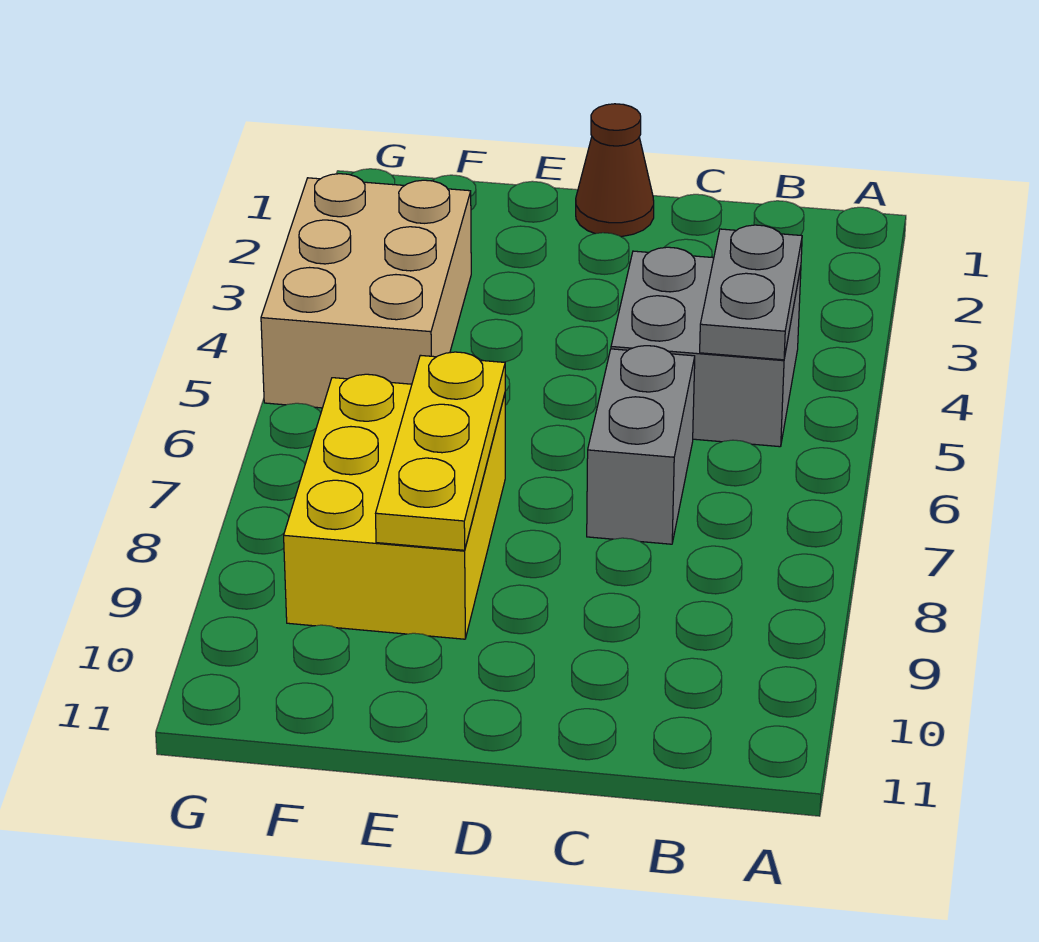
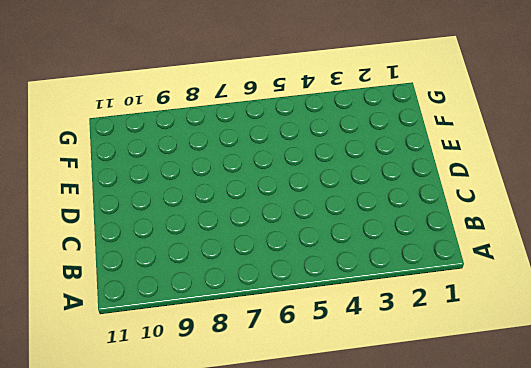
none -> grey brick B4:C5 level 1
none -> grey brick C6:C7 level 1

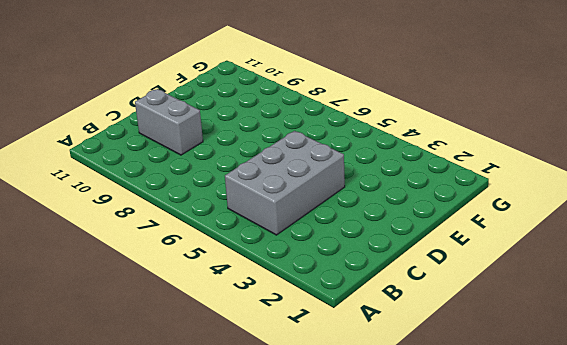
grey brick B4:D5 level 1 -> grey brick B4:C5 level 1
grey brick C9:C10 level 1 -> grey brick C6:C7 level 1
none -> brown cone D1 level 1
none -> yellow brick E7:F9 level 1

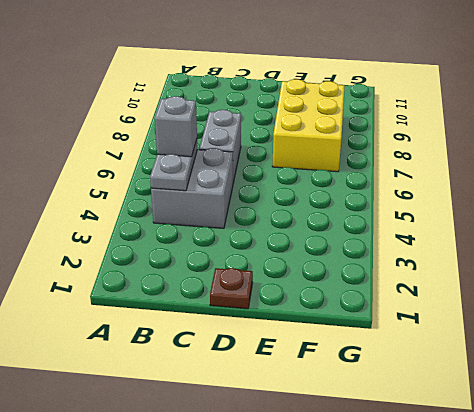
grey brick B5 level 3 -> none
brown plate D1 level 1 -> brown cone D1 level 1
none -> tan brick F3:G5 level 1
none -> yellow plate E7:E9 level 2

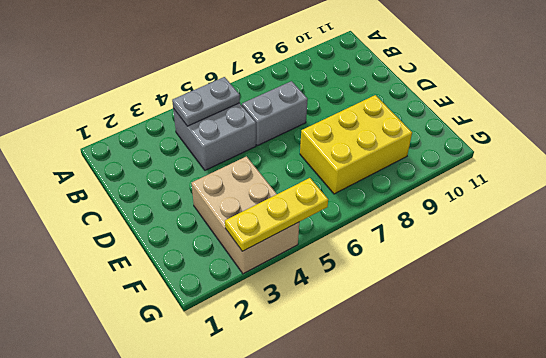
tan brick E3:G4 level 1 -> tan brick F3:G5 level 1
yellow plate G3:G5 level 2 -> yellow plate E7:E9 level 2
none -> brown cone D1 level 1

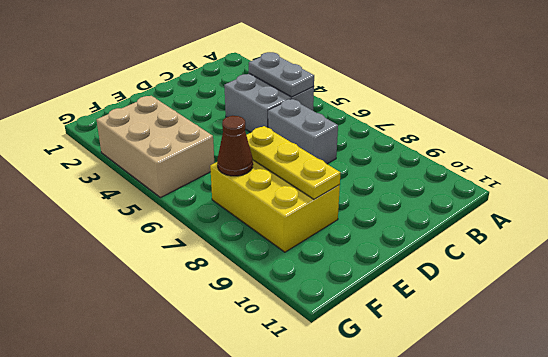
brown cone F7 level 2 -> brown cone D1 level 1

